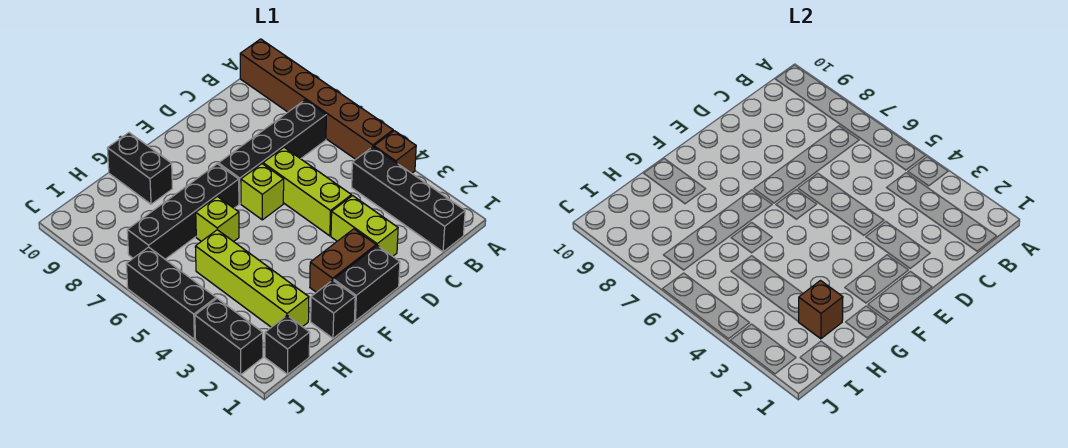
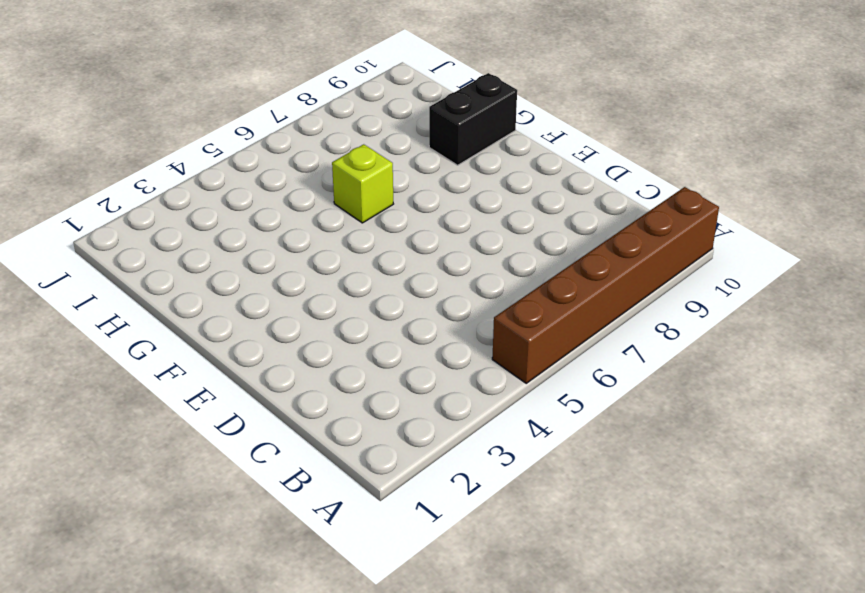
none -> brown brick A4 level 1
none -> black brick B1:B4 level 1
none -> black brick B7:E7 level 1

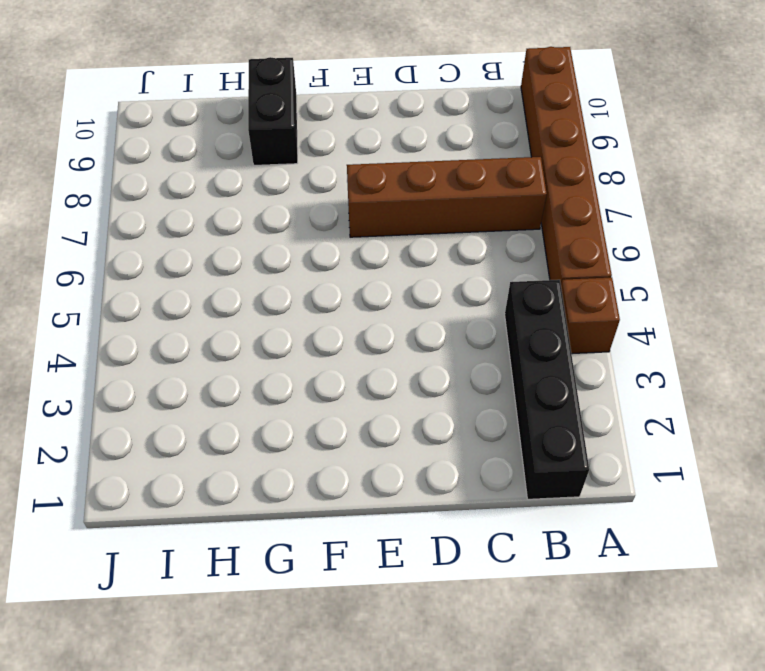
brown brick B7:E7 level 1 -> black brick B7:E7 level 1
none -> lime brick D2:D3 level 1
none -> lime brick D4:D6 level 1
none -> black brick E1:F1 level 1

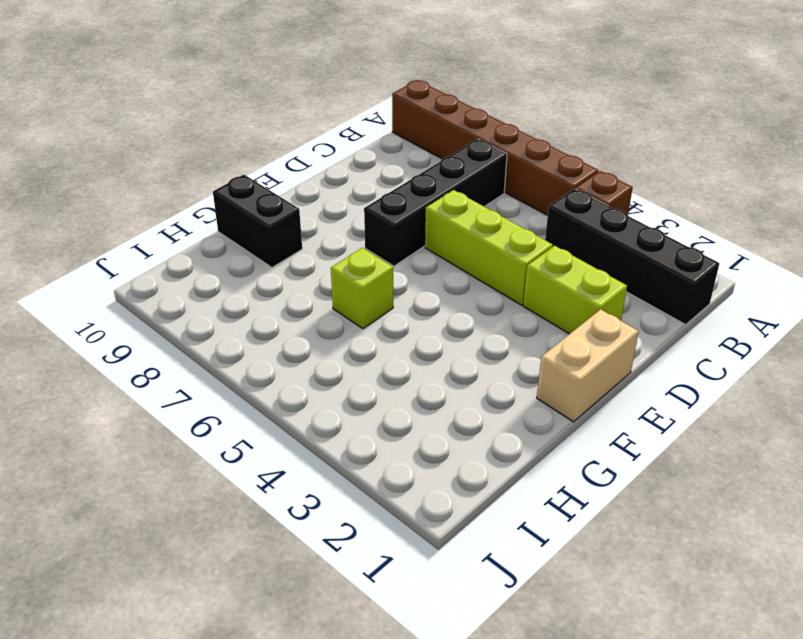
tan brick E1:F1 level 1 -> black brick E1:F1 level 1
none -> brown brick E2:F2 level 1
none -> lime brick E6 level 1
none -> black brick F7:I7 level 1

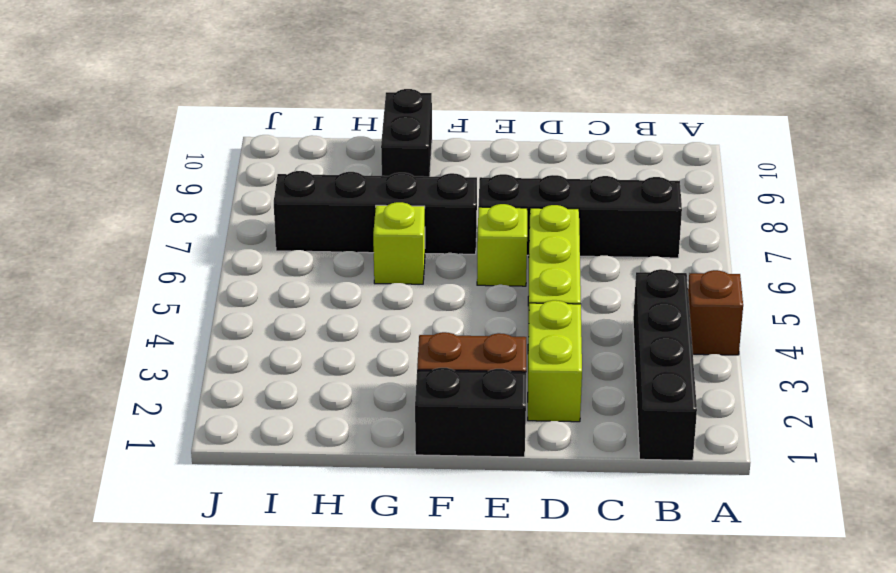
none -> brown brick A5:A10 level 1
none -> black brick G1 level 1
none -> lime brick H2:H5 level 1

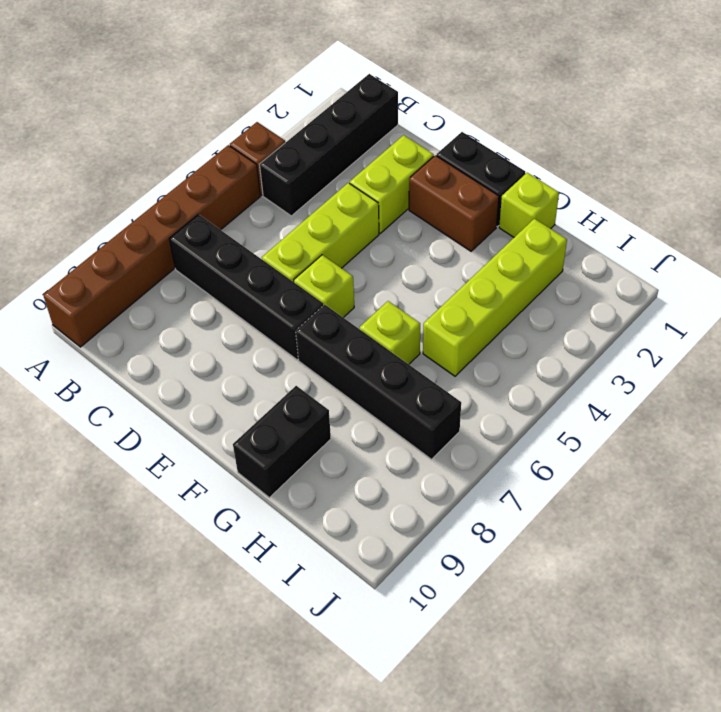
lime brick G1 level 1 -> black brick G1 level 1
none -> black brick I1 level 1
none -> black brick J2:J3 level 1
none -> black brick J4:J6 level 1

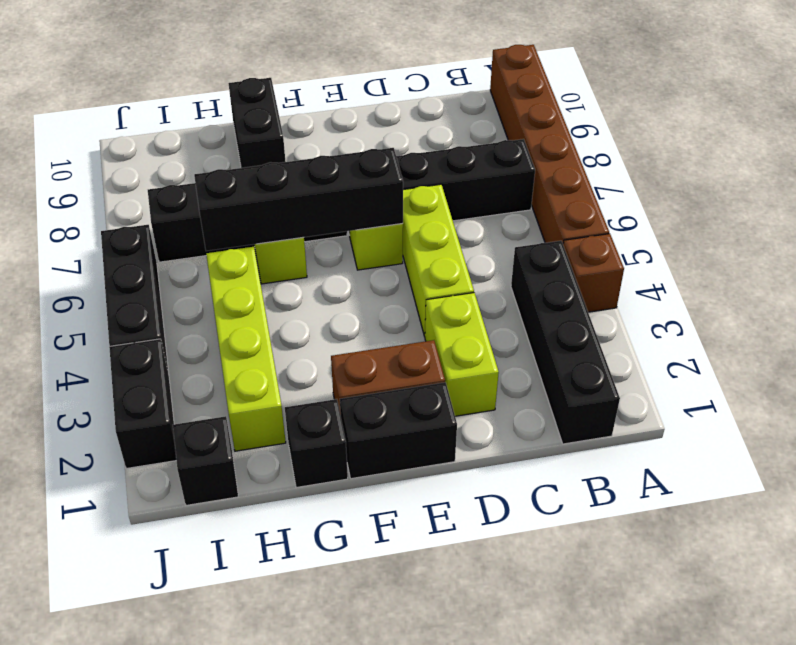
black brick E6:H6 level 2 -> none
none -> brown brick H2 level 2

